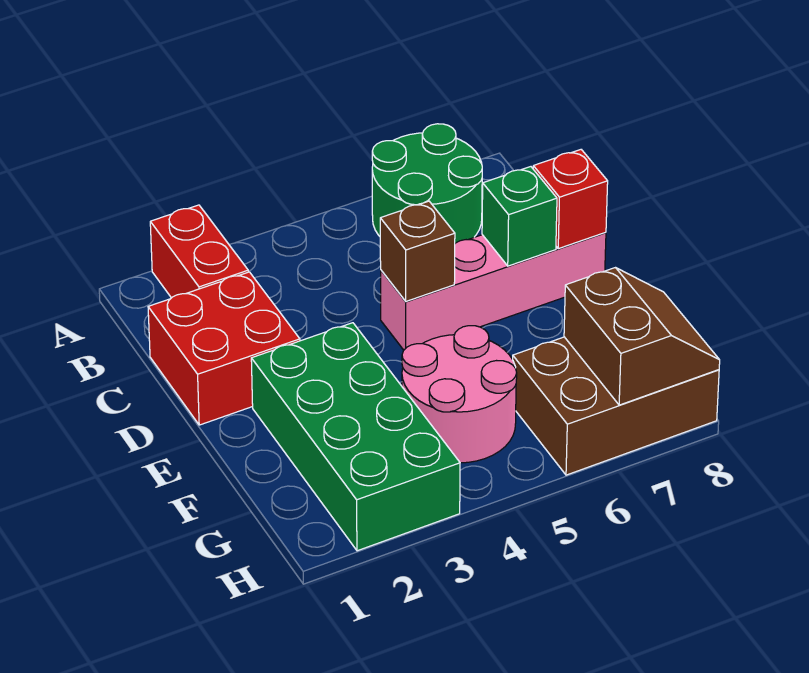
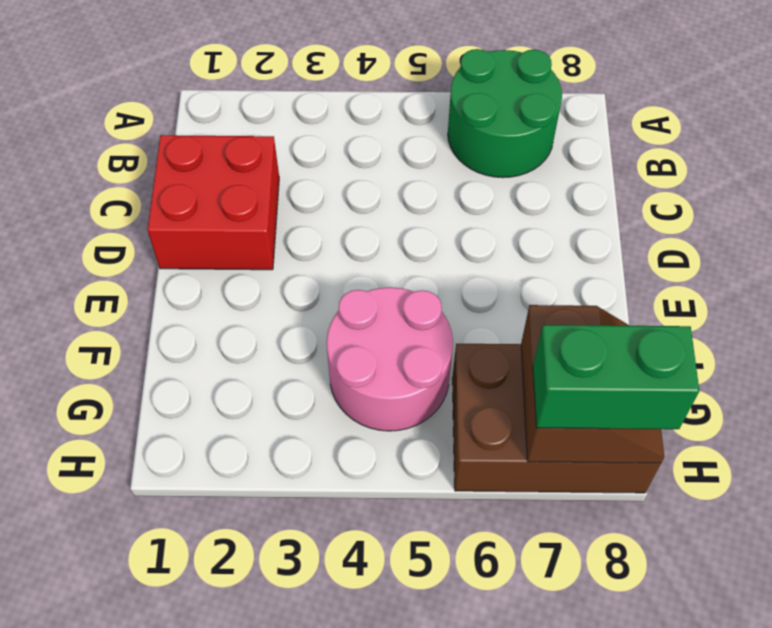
green brick H7:H8 level 3 -> none
none -> red brick A2:B2 level 1
none -> pink brick D5:D8 level 1

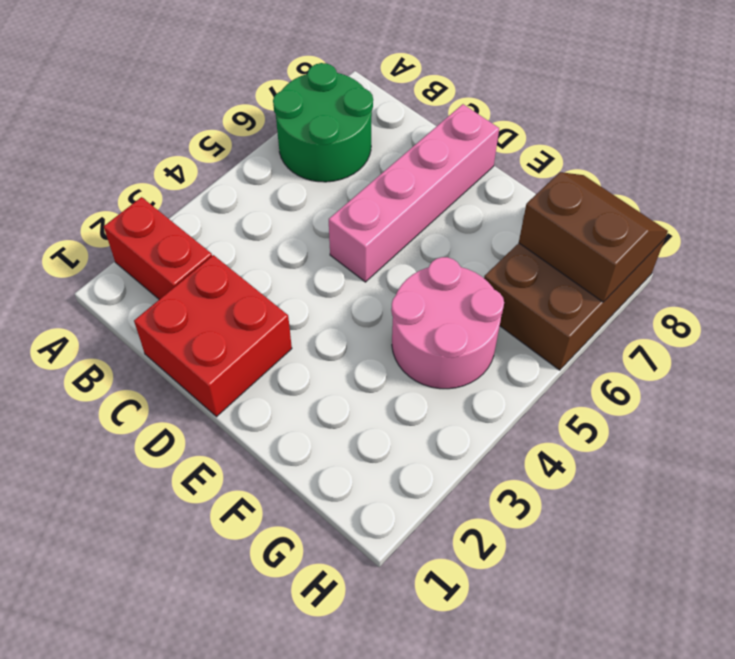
none -> green brick E2:H3 level 1
none -> brown brick D5 level 2

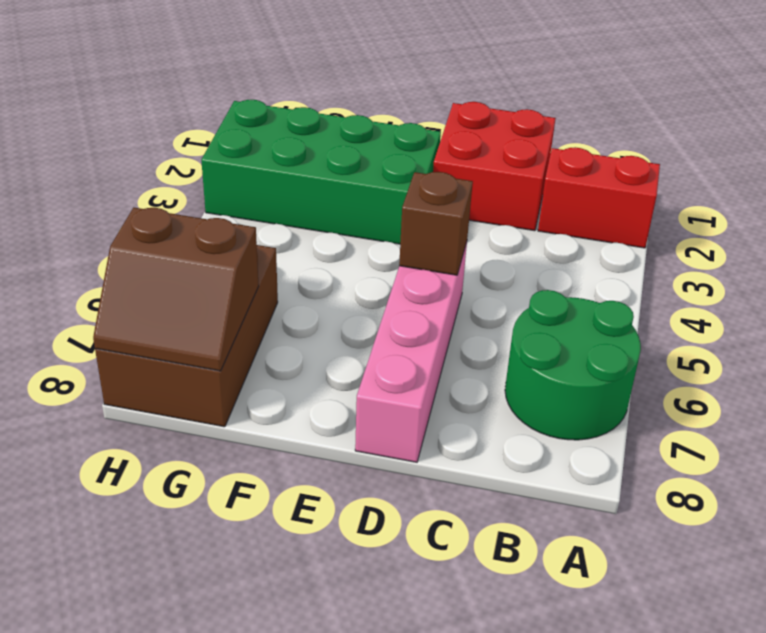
none -> pink round brick F4:G5 level 1
none -> green brick D7 level 2

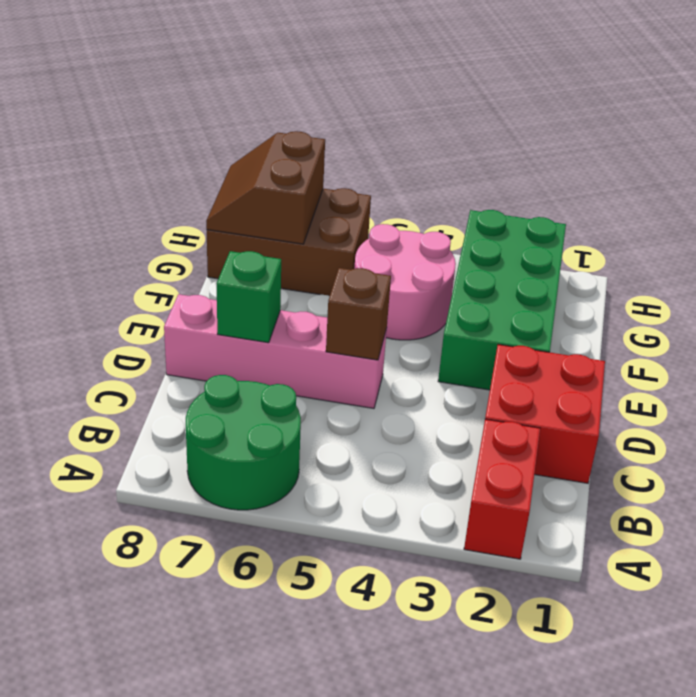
none -> red brick D8 level 2

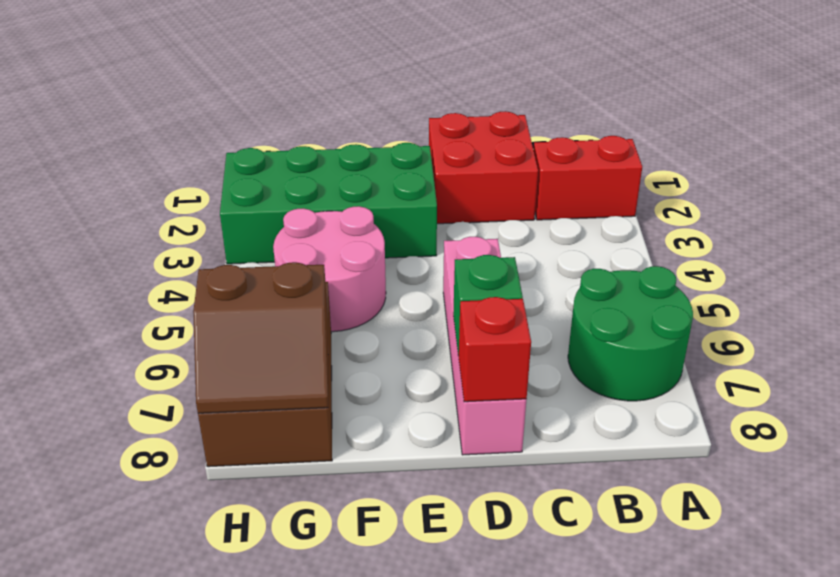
none -> brown brick D5 level 2

